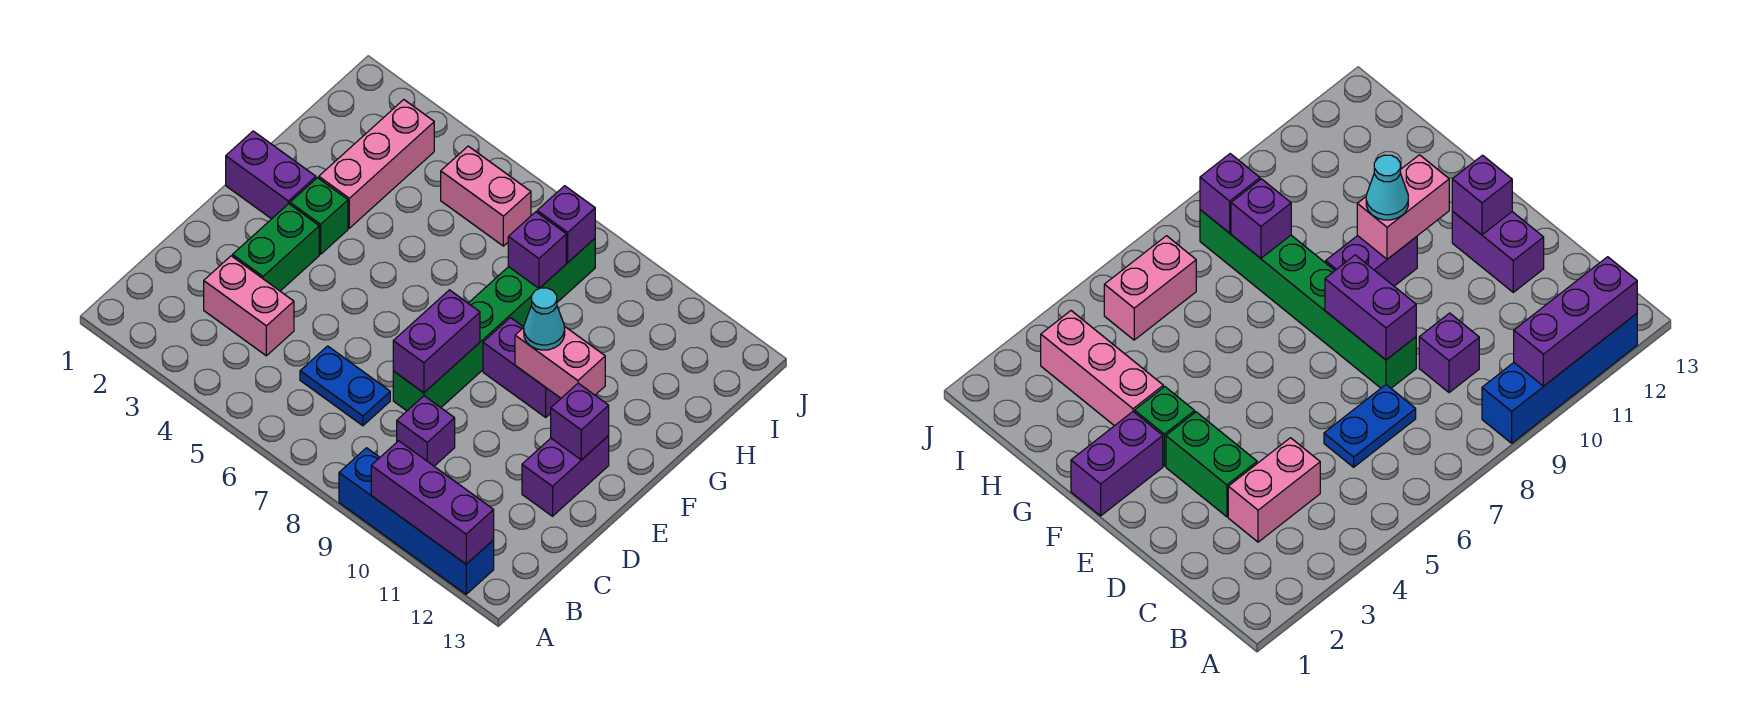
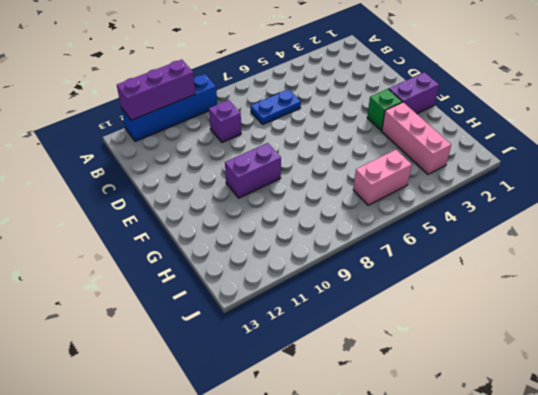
none -> pink brick C3:C4 level 1
none -> green brick D3:E3 level 1
none -> green brick D8:I8 level 1

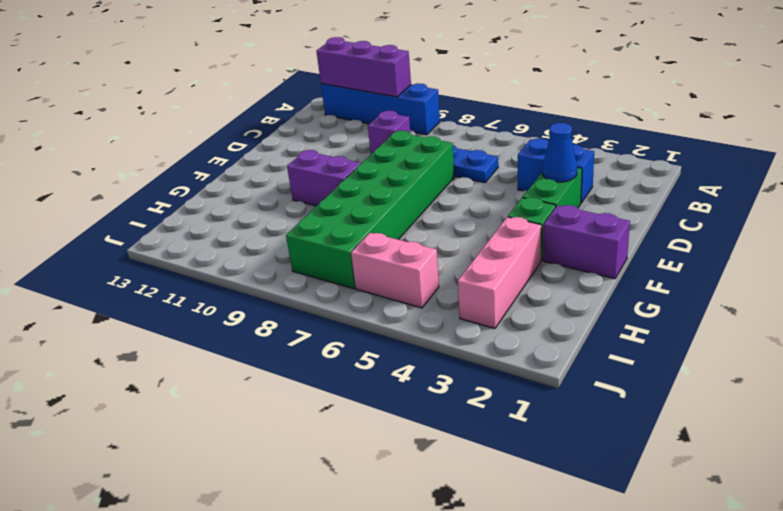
blue brick C3:C4 level 1 -> pink brick C3:C4 level 1
blue cone D3 level 2 -> none
green brick D7:I8 level 1 -> green brick D8:I8 level 1
none -> purple brick D12:E12 level 1
none -> purple brick D8:E8 level 2
none -> purple brick E12 level 2

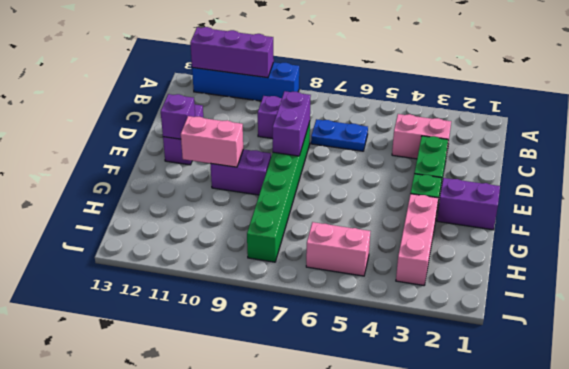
none -> purple brick H8 level 2
none -> purple brick I8 level 2
none -> cyan cone F10 level 3

